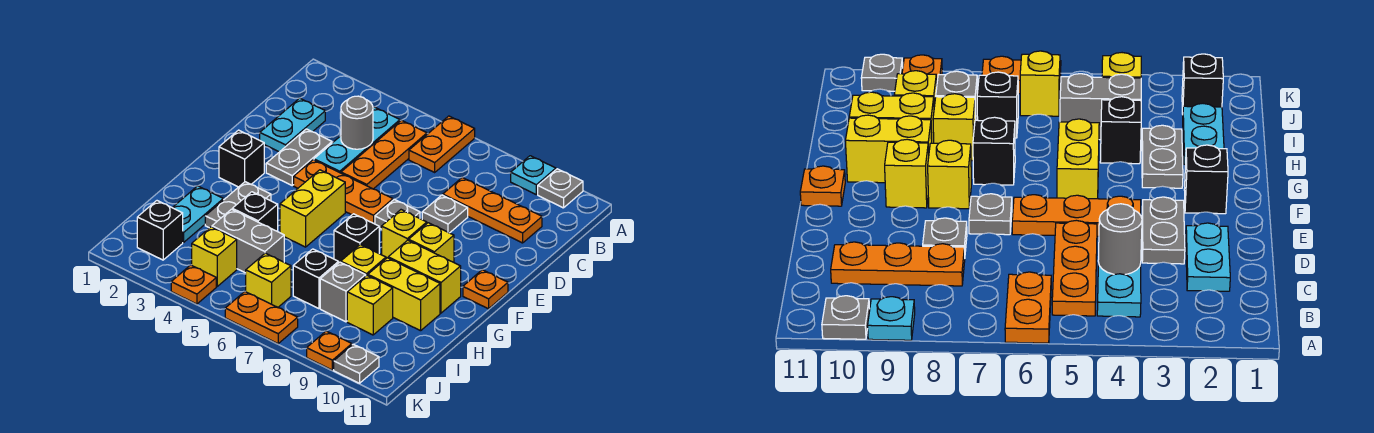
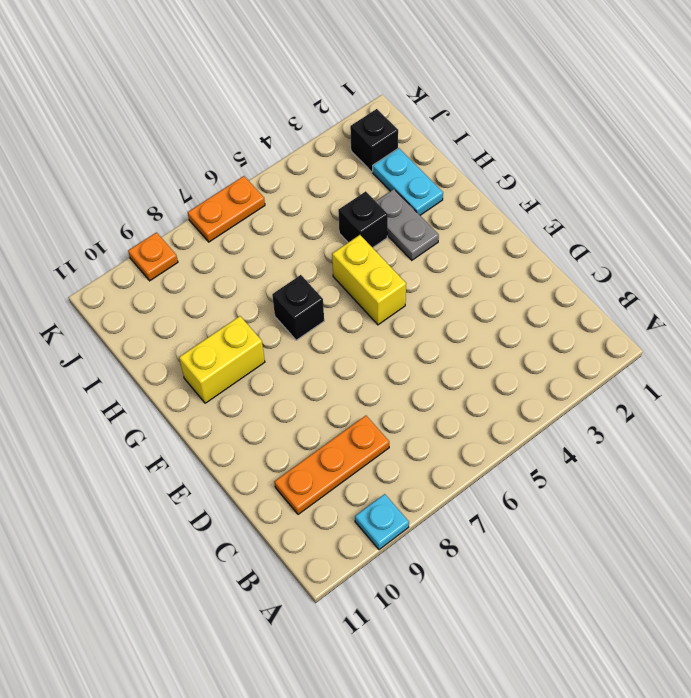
none -> orange plate A6:B6 level 1
none -> grey plate A10 level 1
none -> cyan plate B4:D4 level 1
none -> orange plate B5:D5 level 1

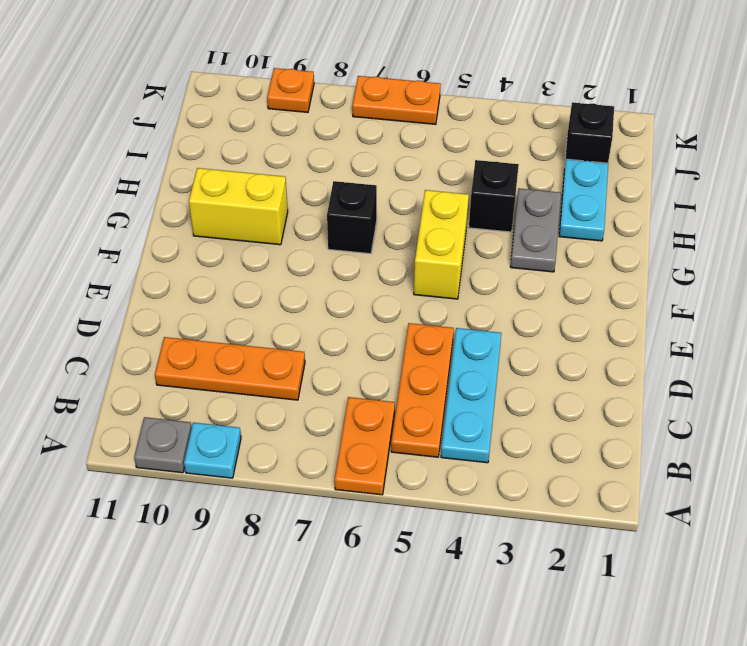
none -> cyan plate C2:D2 level 1
none -> grey plate D3:E3 level 1
none -> grey plate D8 level 1
none -> orange plate E4:E6 level 1

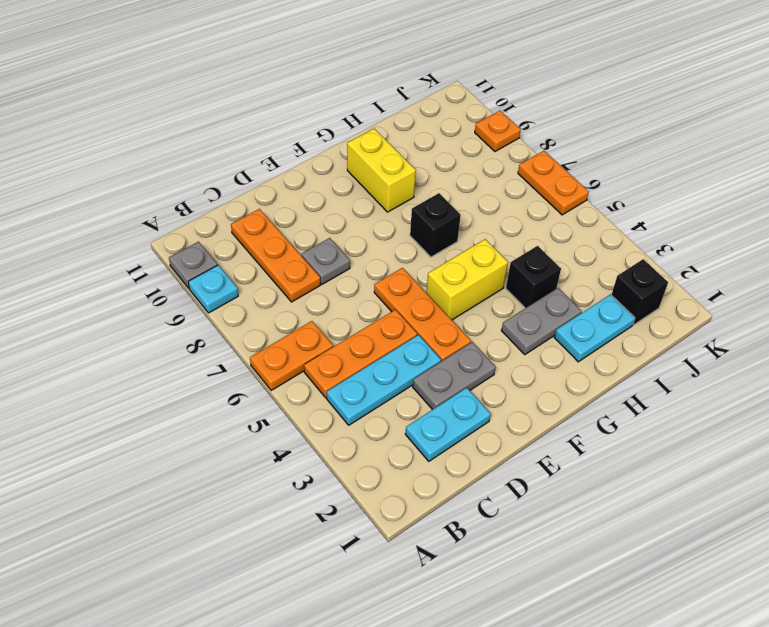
none -> grey plate E7 level 1
none -> black brick F2 level 1
none -> yellow brick F8 level 1
none -> yellow brick F9 level 1

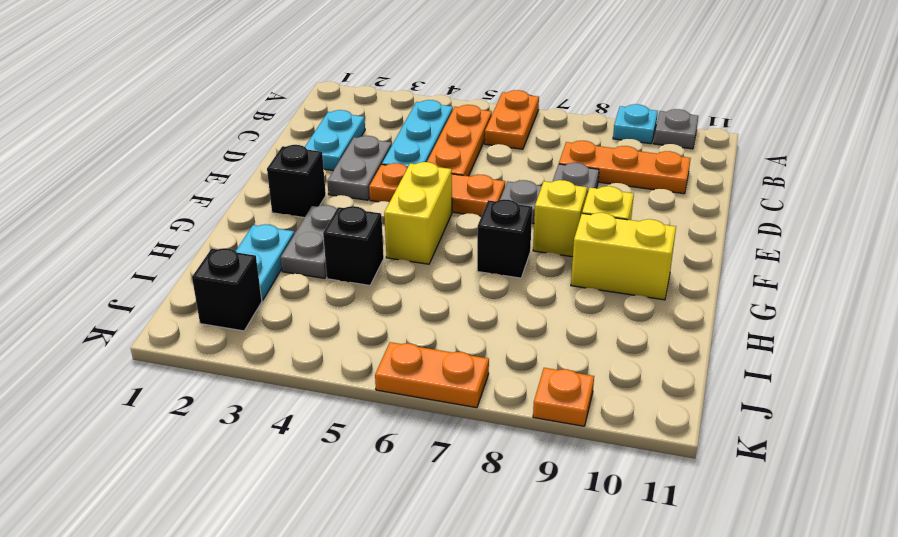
none -> orange plate F11 level 1
none -> yellow brick H8 level 1
none -> yellow brick H9:H10 level 1
none -> grey brick I4:I5 level 1

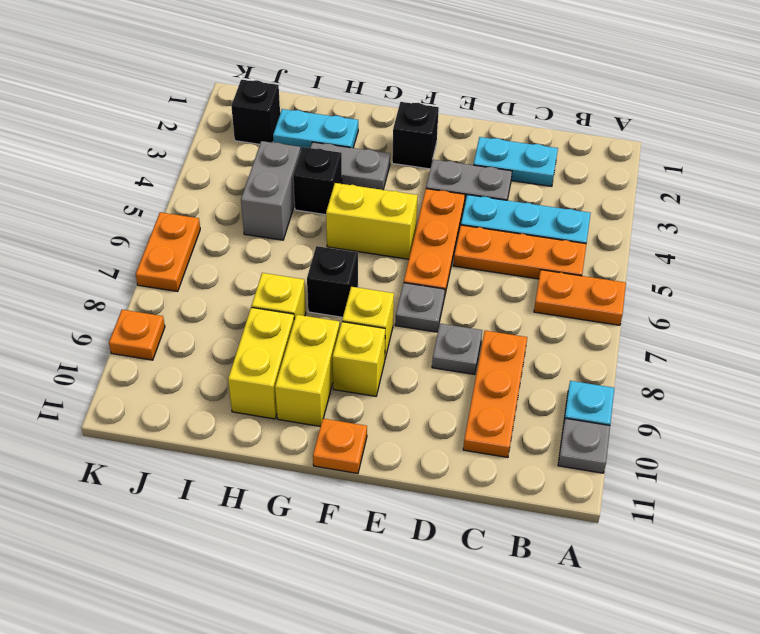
none -> black brick I7 level 1
none -> grey brick I8 level 1
none -> yellow brick I9 level 1
none -> yellow brick J4 level 1

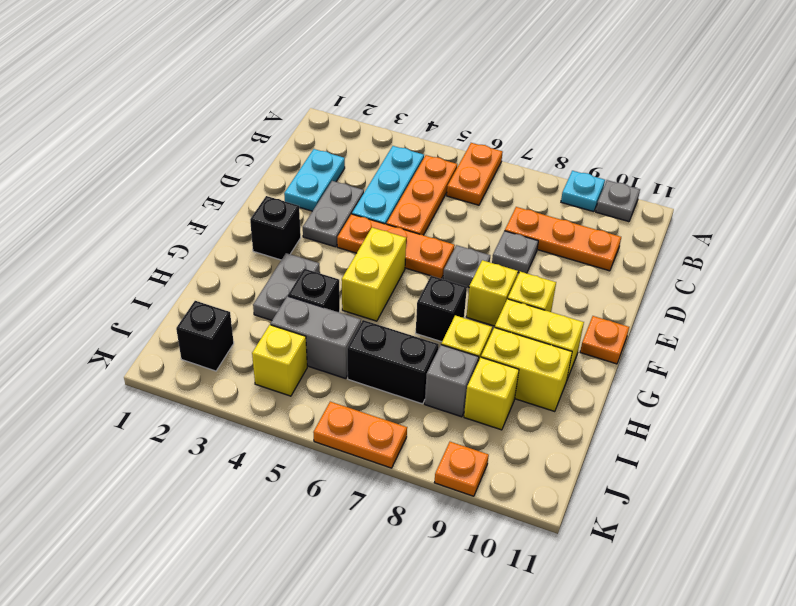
black brick I6:I7 level 1 -> black brick I7 level 1
none -> cyan plate H2:I2 level 1
none -> yellow brick J6 level 1
none -> orange plate K4 level 1
none -> grey plate K10 level 1

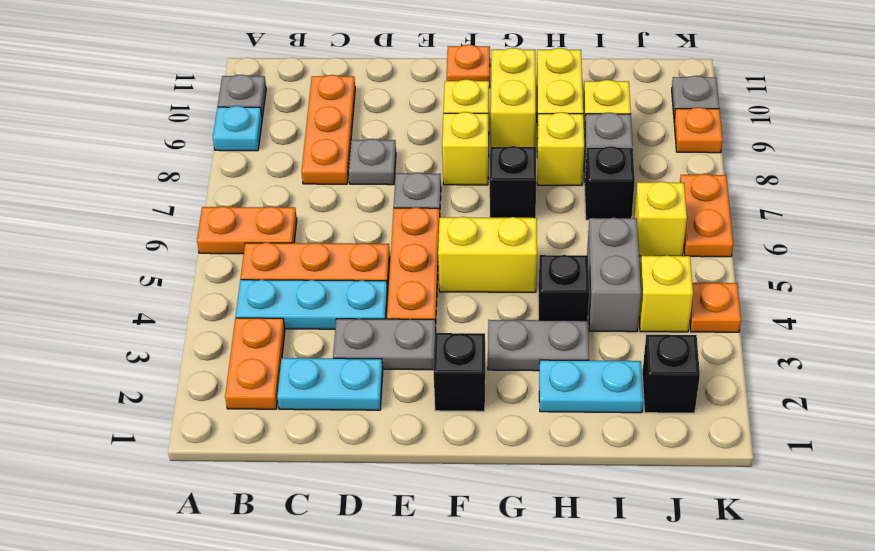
orange plate B2:B3 level 1 -> none
none -> grey round brick C4 level 2

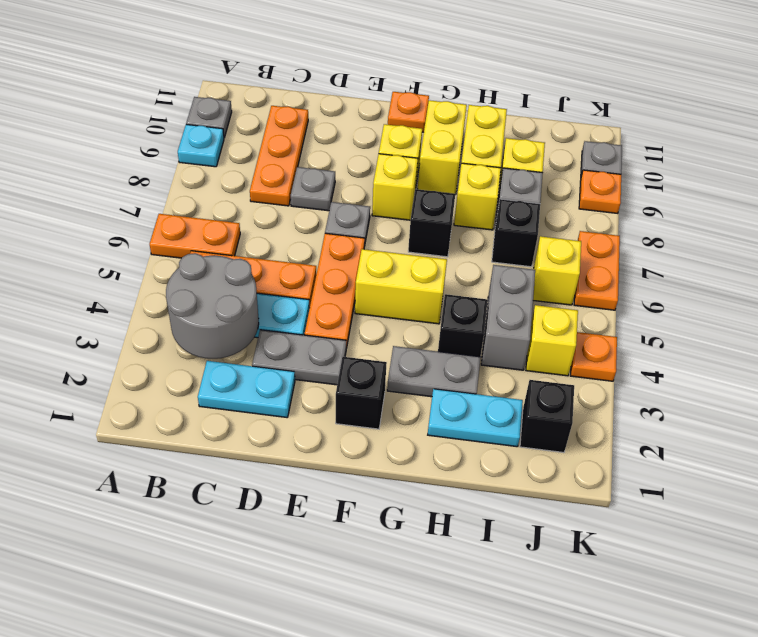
grey round brick B3:C4 level 2 -> grey round brick C4 level 2

